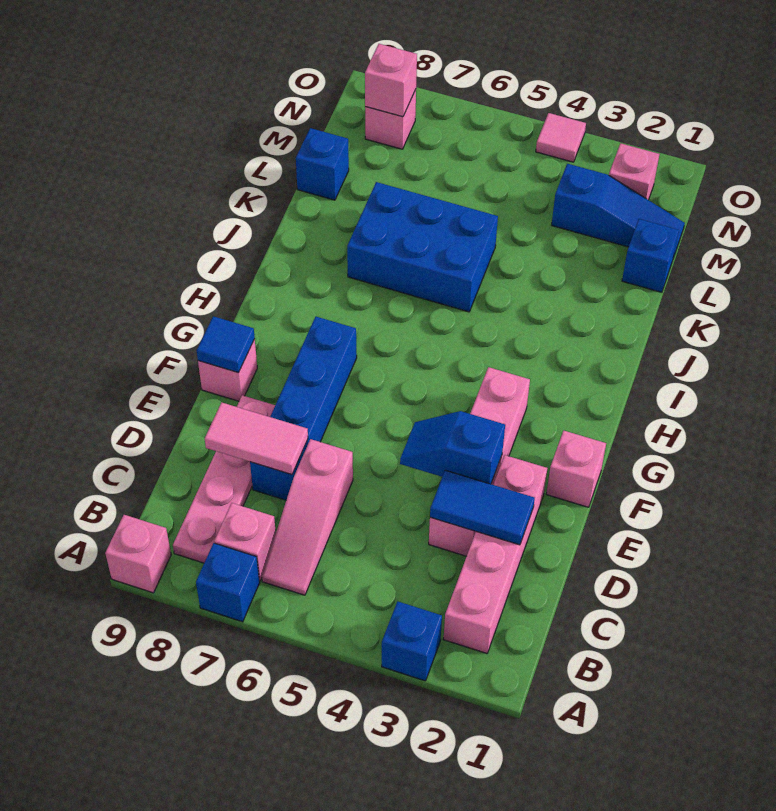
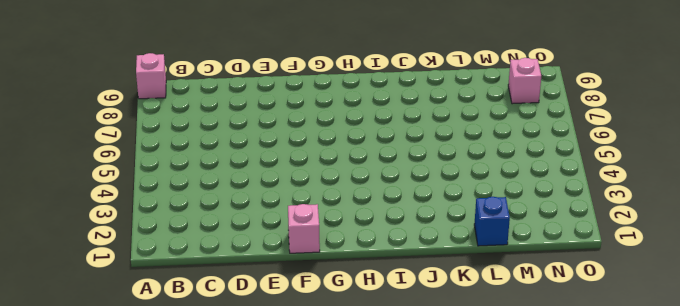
none -> blue brick A3 level 1
none -> blue brick A7 level 1
none -> pink brick B2:E2 level 1

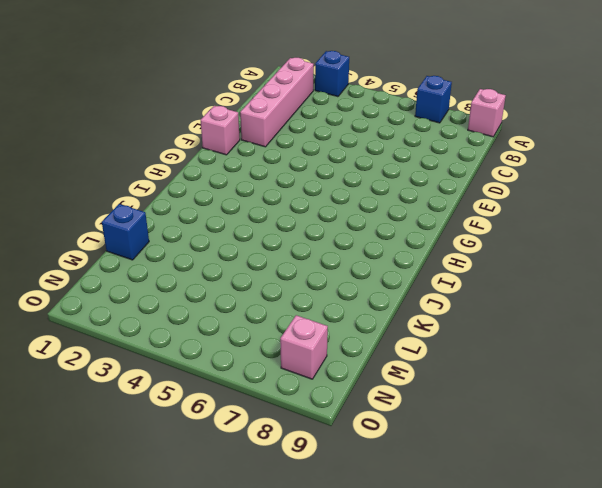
none -> pink slope B6:D6 level 1 top D
none -> pink brick B7 level 1
none -> pink plate B8:E8 level 1

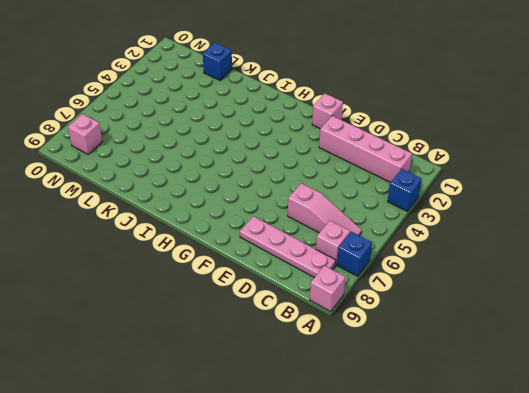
none -> pink brick D3:G3 level 1
none -> blue brick D7:G7 level 1
none -> pink brick F9 level 1

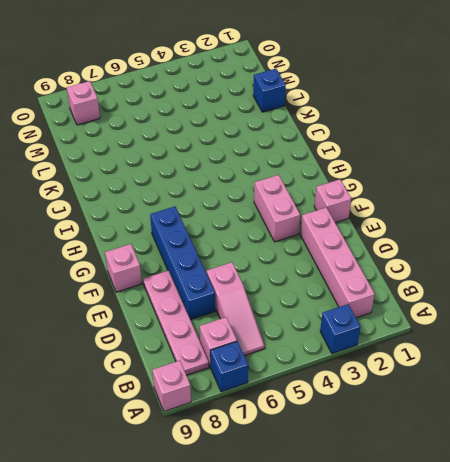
pink brick F3:G3 level 1 -> pink brick D3:G3 level 1
none -> blue brick J5:K7 level 1
none -> blue brick L9 level 1
none -> blue slope M1:M3 level 1 top 3

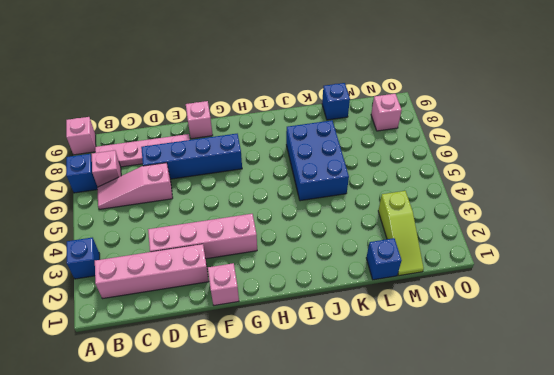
lime slope M1:M3 level 1 top 3 -> blue slope M1:M3 level 1 top 3
none -> pink brick N2 level 1
none -> pink tile O4 level 1
none -> blue tile D2:D3 level 2

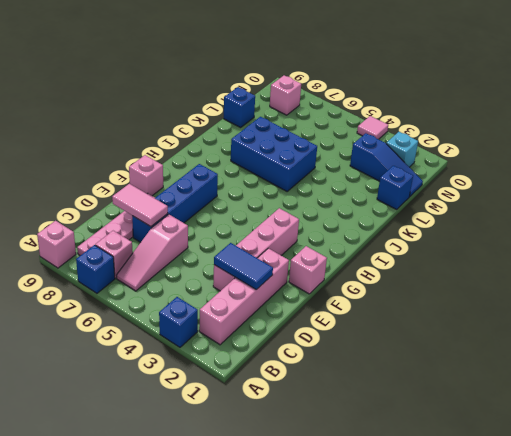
cyan brick N2 level 1 -> pink brick N2 level 1
none -> blue slope E3:E4 level 2 top 3
none -> blue tile F9 level 2
none -> pink brick N8 level 2

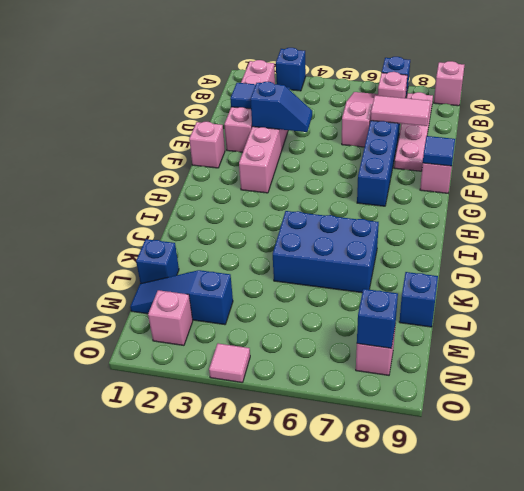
blue brick N8 level 2 -> pink brick N8 level 2

